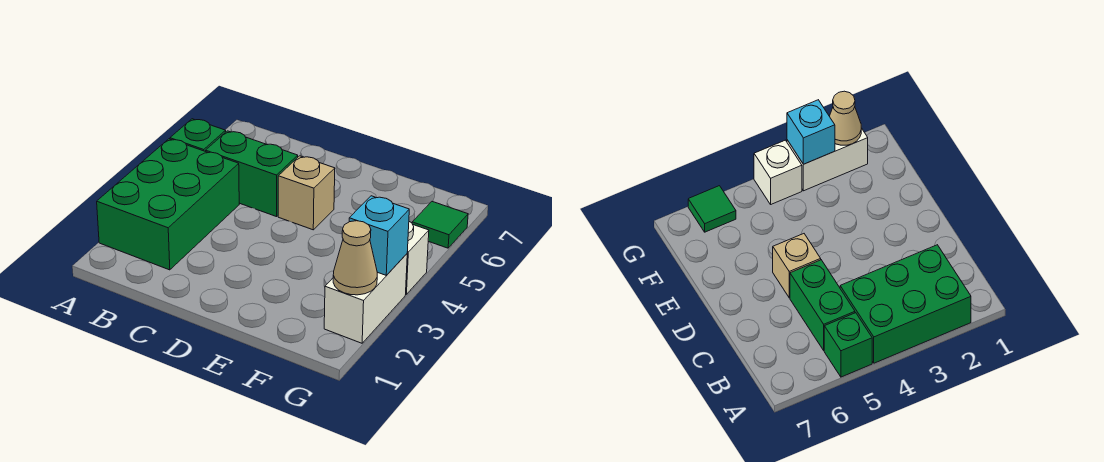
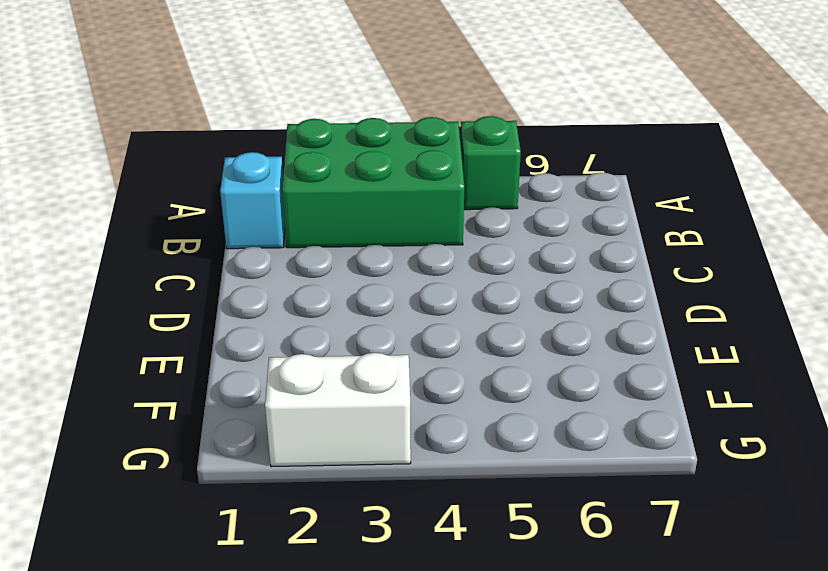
cyan brick B1 level 1 -> cyan brick G3 level 2
none -> green brick B5:C5 level 1
none -> tan brick D5 level 1

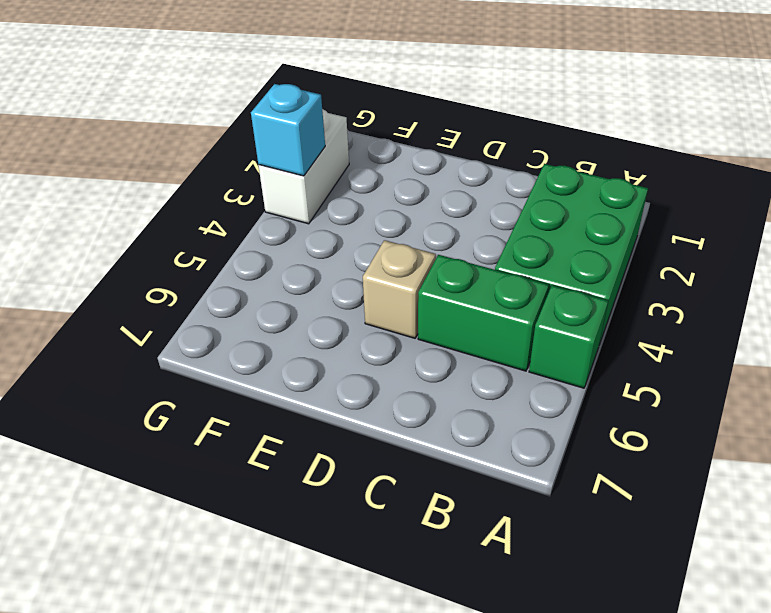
none -> white brick G4 level 1
none -> green tile G6 level 1

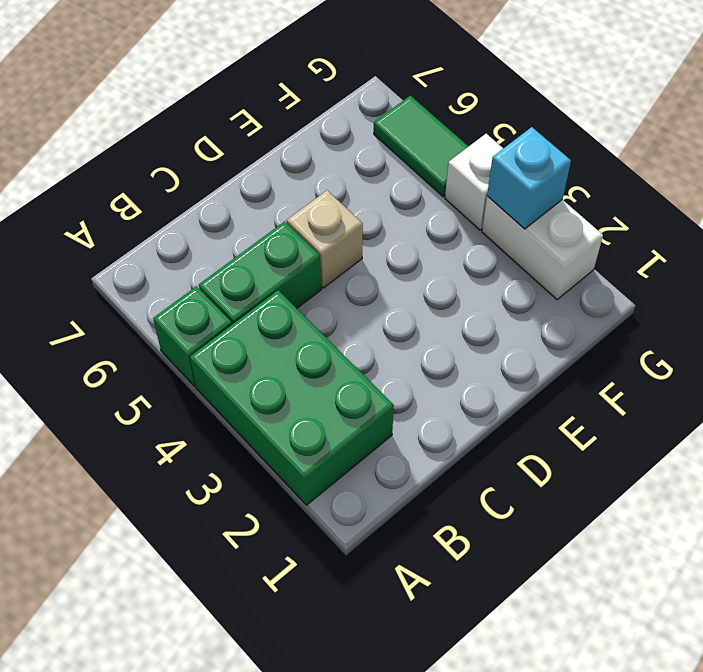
green tile G5:G6 level 1 -> green tile G6 level 1
none -> tan cone G2 level 2

